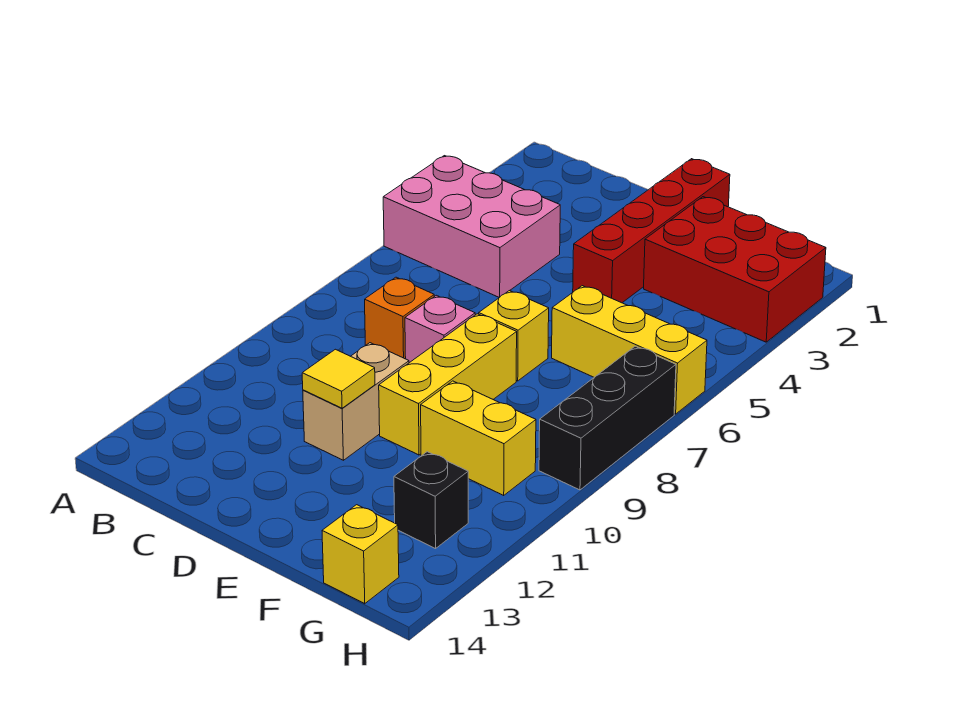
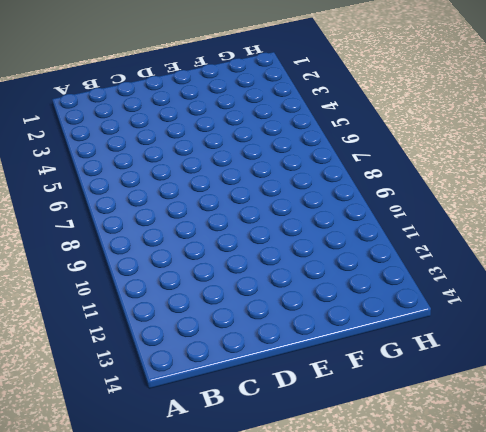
none -> pink brick A4:C5 level 1
none -> orange brick C8 level 1
none -> pink brick D8 level 1

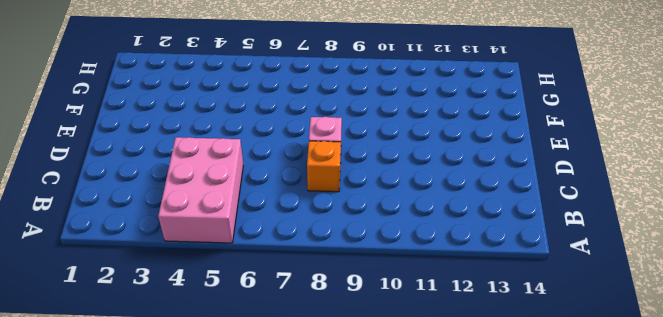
none -> tan brick D10:D11 level 1
none -> red brick E1:E4 level 1
none -> yellow brick E7 level 1

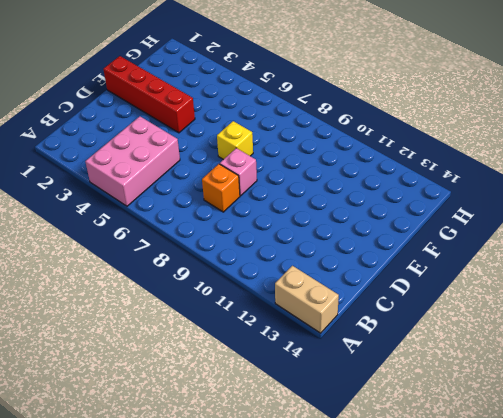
tan brick A13:A14 level 1 -> tan brick D10:D11 level 1
none -> yellow brick E8:E10 level 1
none -> red brick F2:H3 level 1
none -> yellow brick F6:H6 level 1

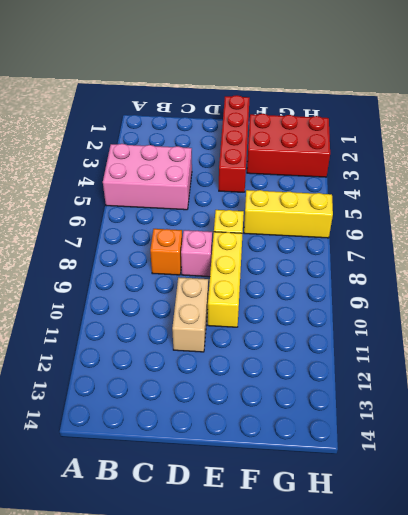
none -> yellow brick F10:G10 level 1
none -> black brick G12 level 1
none -> yellow brick G14 level 1

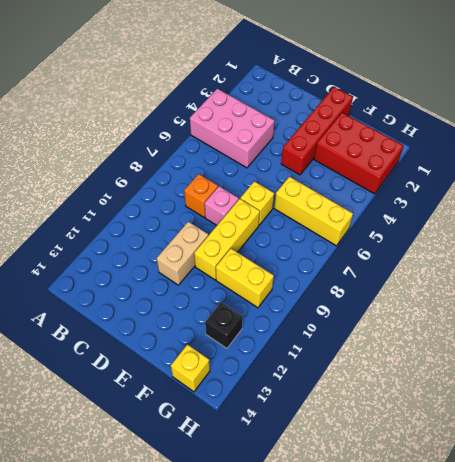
none -> black brick H7:H9 level 1
none -> yellow tile D11 level 2

